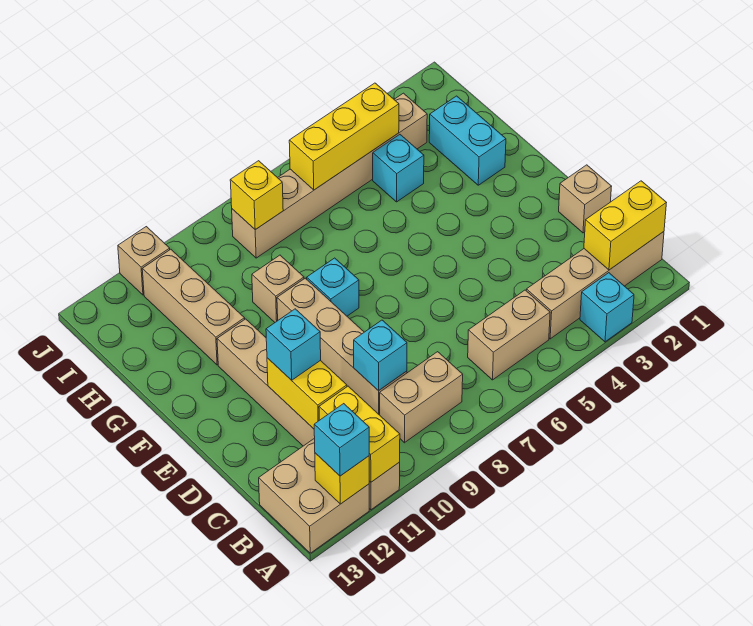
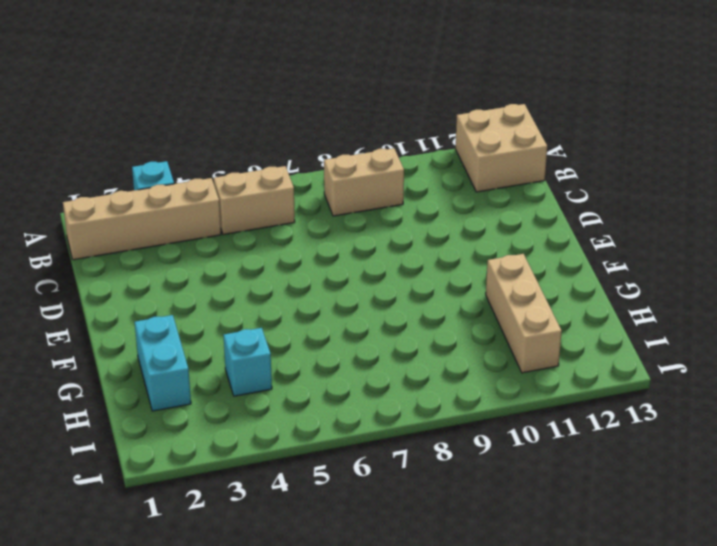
none -> tan brick A11:F11 level 1
none -> tan brick C9:F9 level 1
none -> tan brick D1 level 1

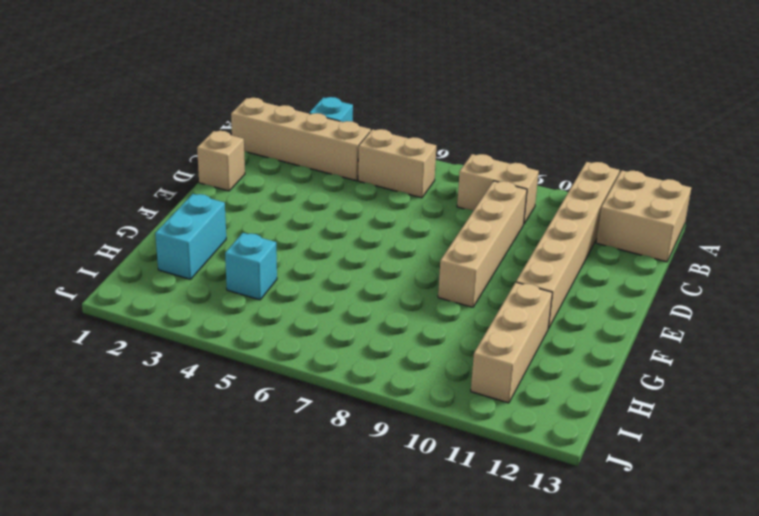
none -> cyan brick F8 level 1
none -> tan brick G9 level 1
none -> tan brick I3:I8 level 1

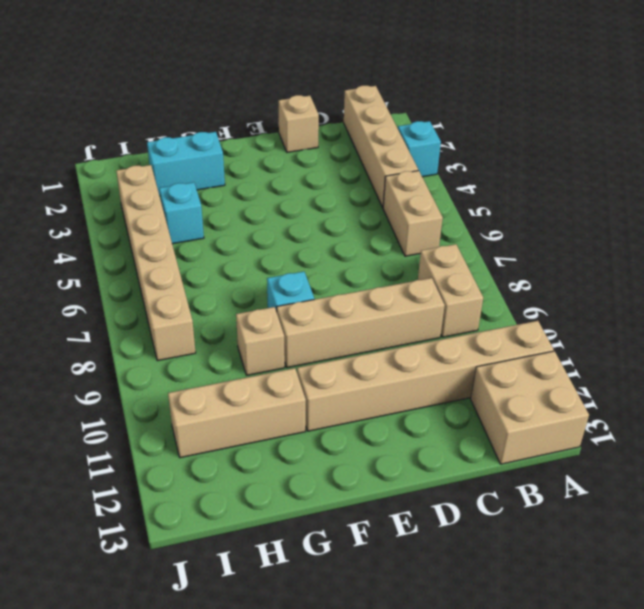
none -> tan brick J11 level 1
none -> yellow brick A11:B11 level 2
none -> yellow brick A12 level 2

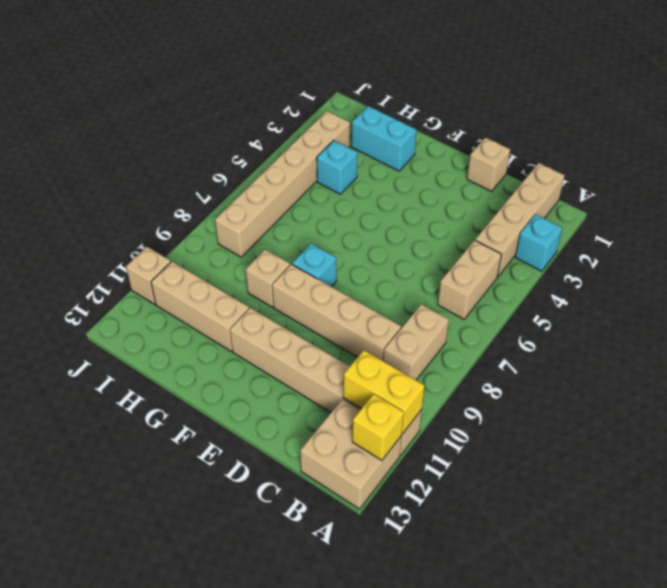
none -> yellow brick B1:B2 level 2
none -> cyan brick C9 level 2
none -> yellow brick C11:D11 level 2

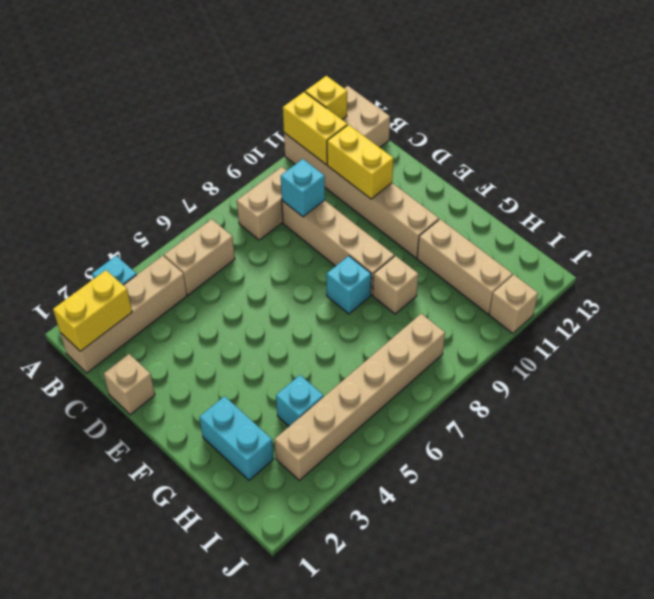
none -> yellow brick I4:I6 level 2
none -> yellow brick I8 level 2
none -> cyan brick A12 level 3

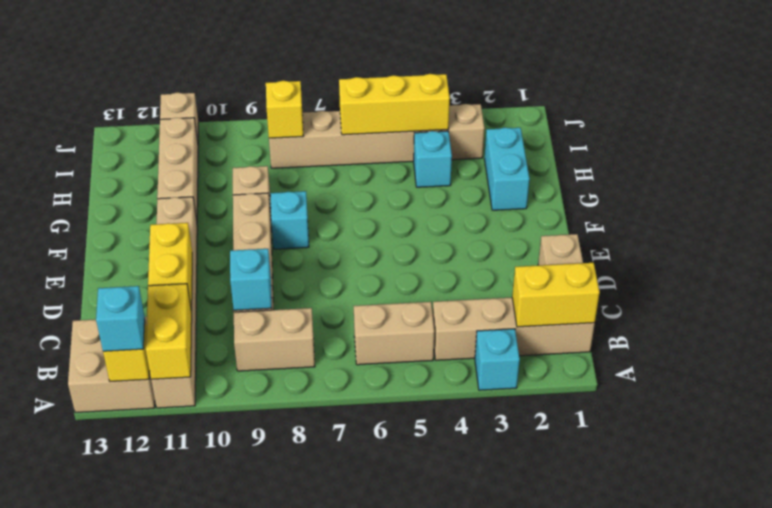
none -> cyan brick D11 level 3

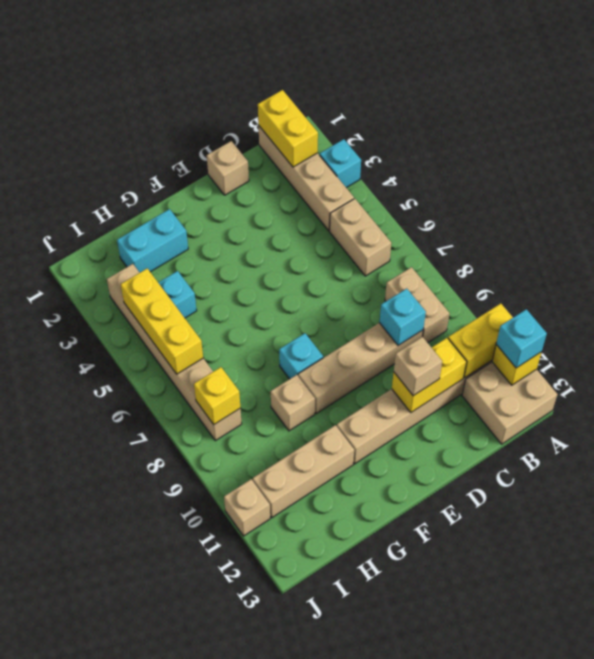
tan brick D11 level 3 -> cyan brick D11 level 3

